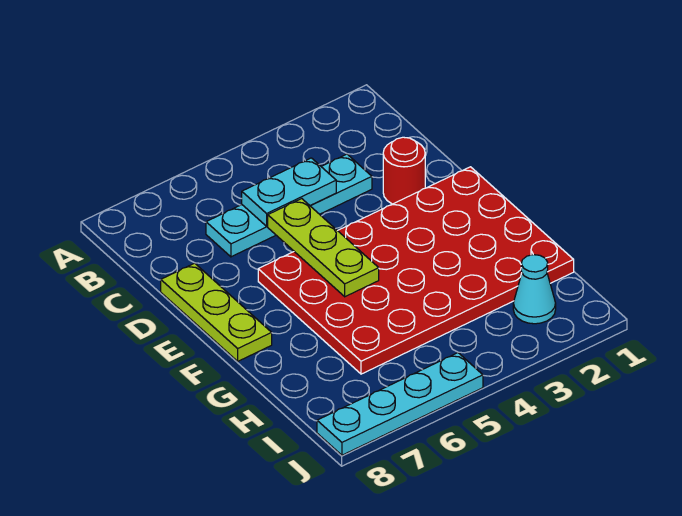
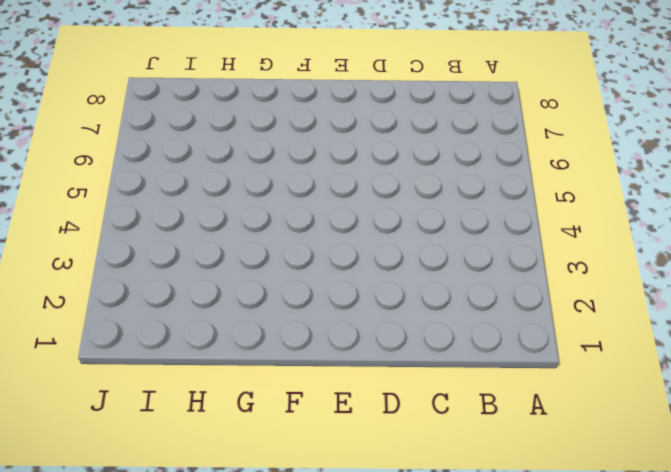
none -> cyan plate C3:C6 level 1
none -> red round brick D2 level 1

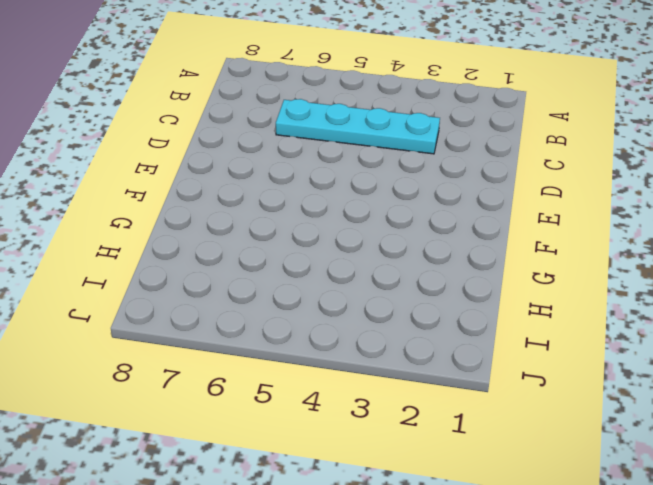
none -> red round brick D2 level 1
none -> lime plate D8:F8 level 1

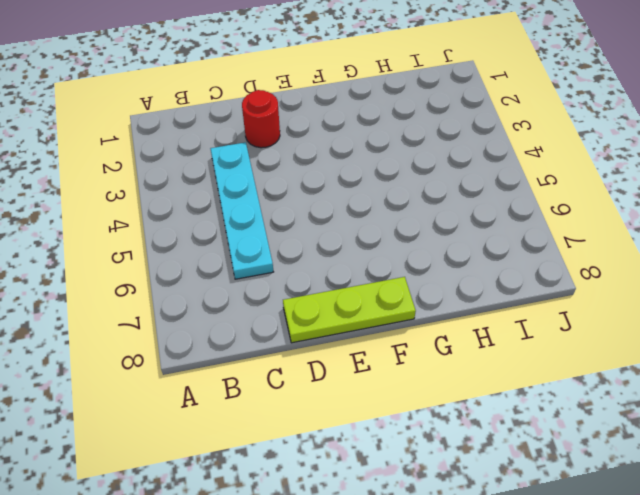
none -> red plate E1:H6 level 1
none -> cyan cone I2 level 1

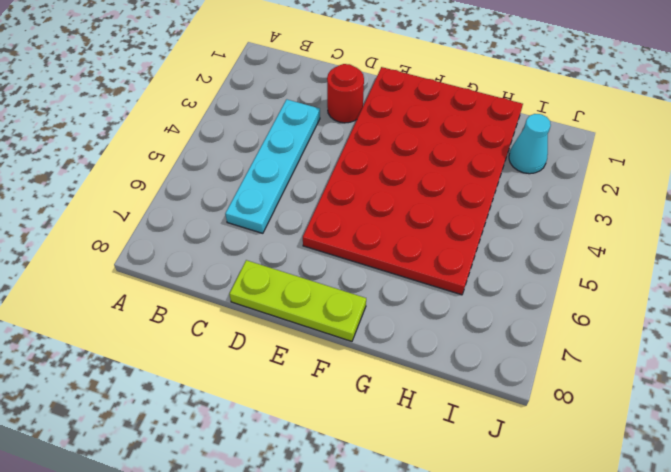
none -> cyan plate J5:J8 level 1
none -> cyan plate C4:C5 level 2

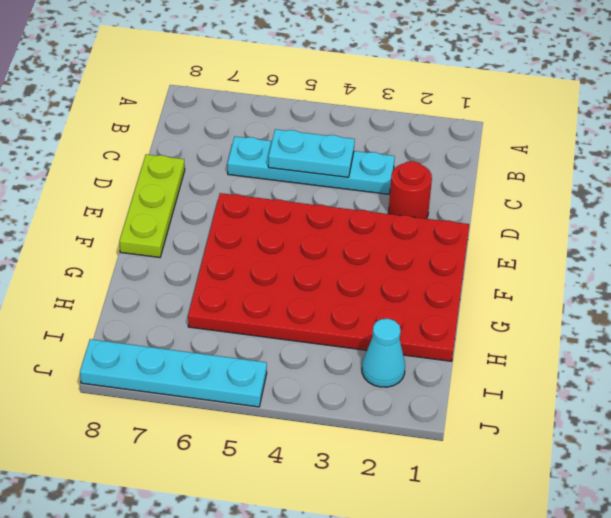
none -> lime plate D5:F5 level 2

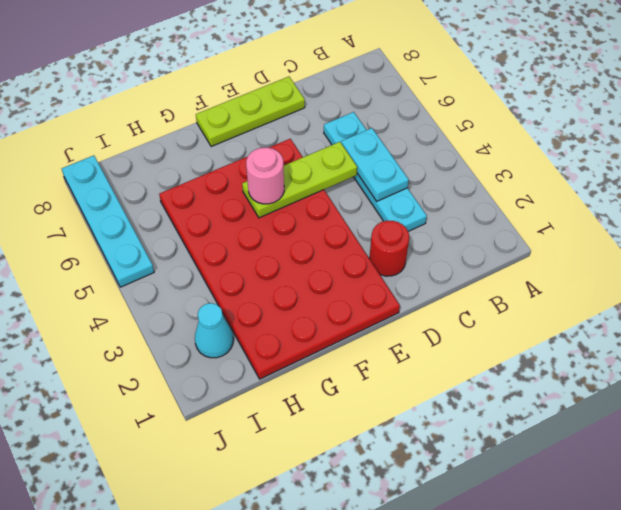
pink round brick F5 level 3 -> none

